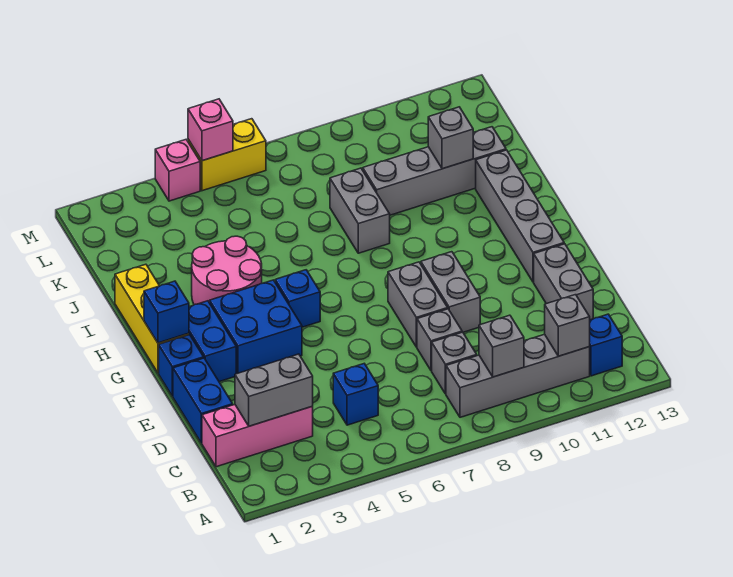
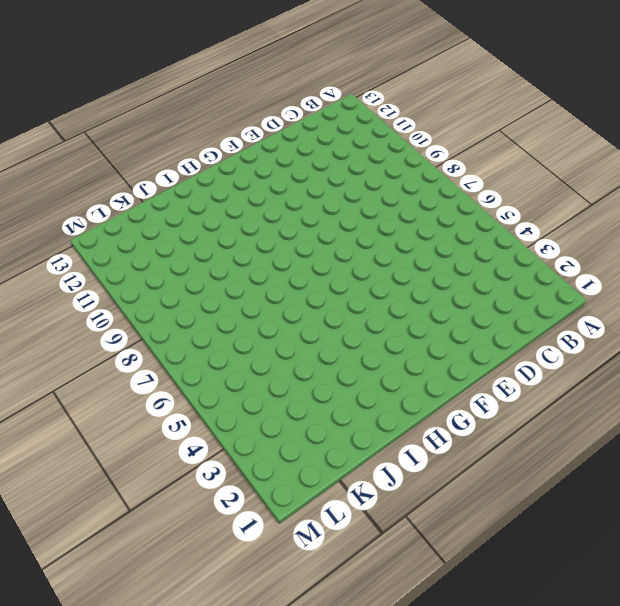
none -> grey brick B8:B11 level 1
none -> blue brick B12 level 1
none -> pink brick C1:C3 level 1

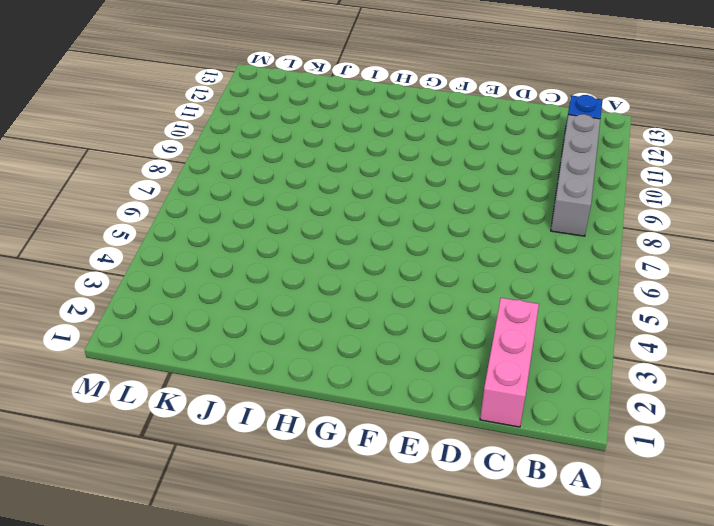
none -> blue brick C5 level 1
none -> grey brick C8 level 1
none -> blue brick D1:E1 level 1

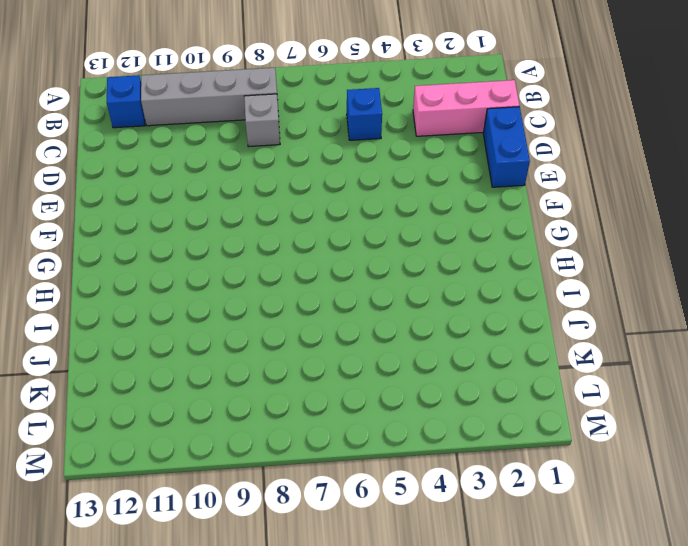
none -> grey brick D8 level 1
none -> grey brick D12:E12 level 1
none -> grey brick E8:F8 level 1

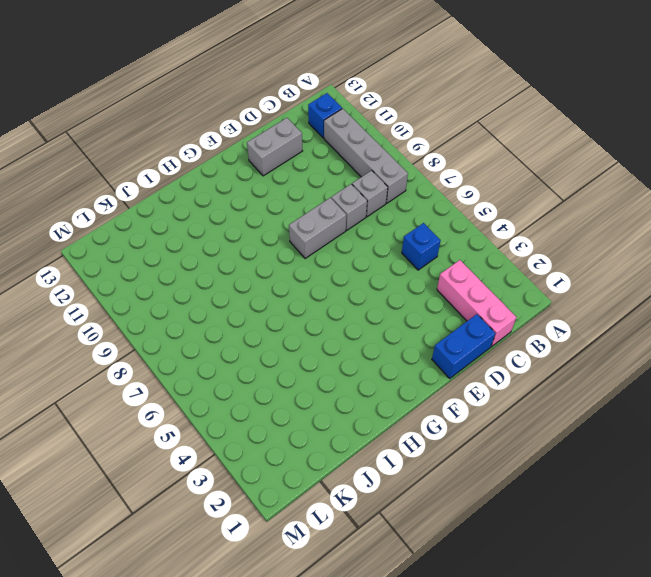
none -> grey brick E9:F9 level 1
none -> blue brick F1 level 1
none -> blue brick F2:G2 level 1

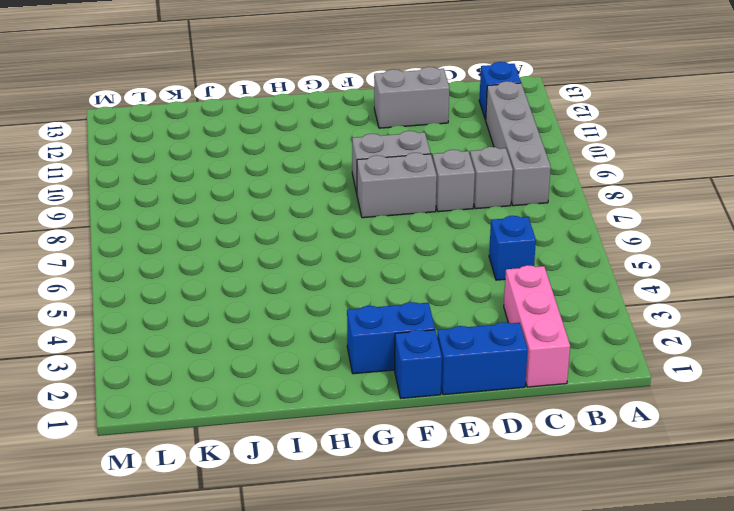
none -> blue brick F3:G4 level 1
none -> grey brick F12:I12 level 1
none -> yellow brick G1:I1 level 1

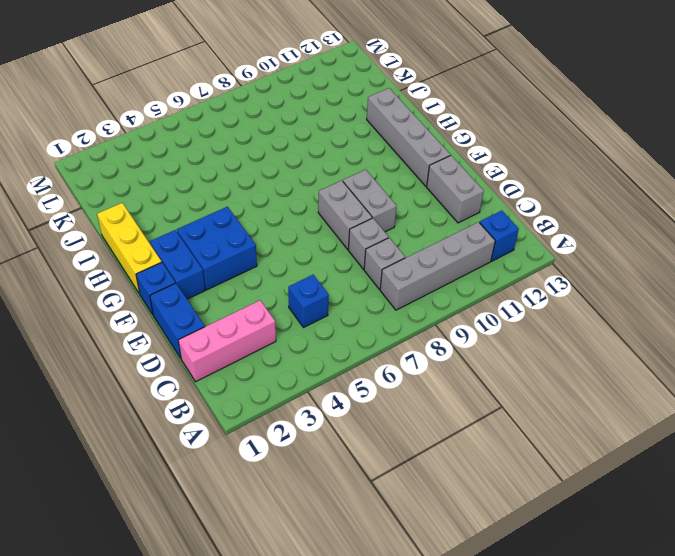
none -> blue brick G5 level 1
none -> pink round brick H3:I4 level 1
none -> grey brick I8:J8 level 1

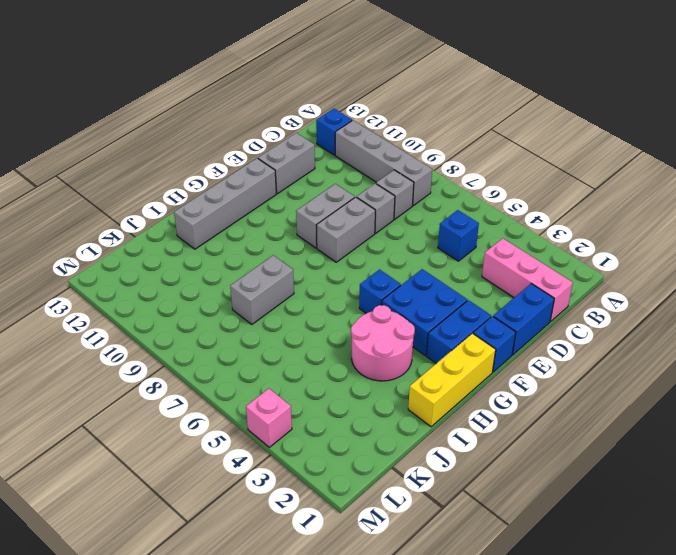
none -> grey brick J9:J12 level 1
none -> yellow brick M5:M6 level 1
none -> grey brick B9 level 2

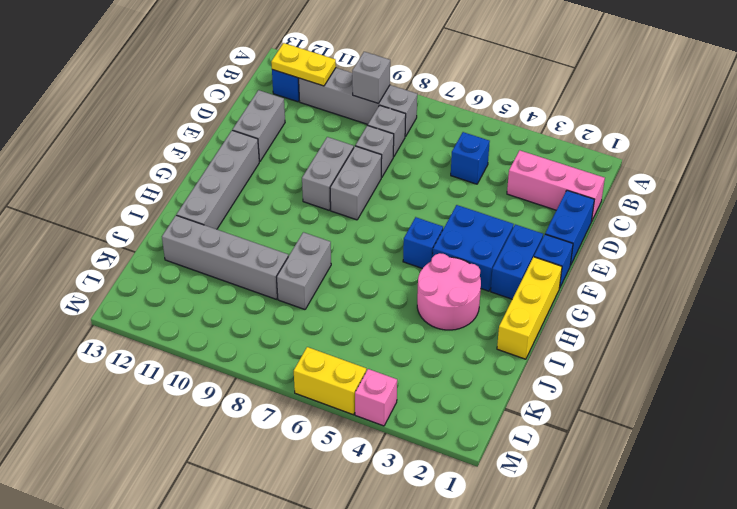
yellow plate B11:B12 level 2 -> grey brick B11 level 2
none -> grey brick C2:C3 level 2
none -> blue brick G1 level 2
none -> grey brick J11 level 2

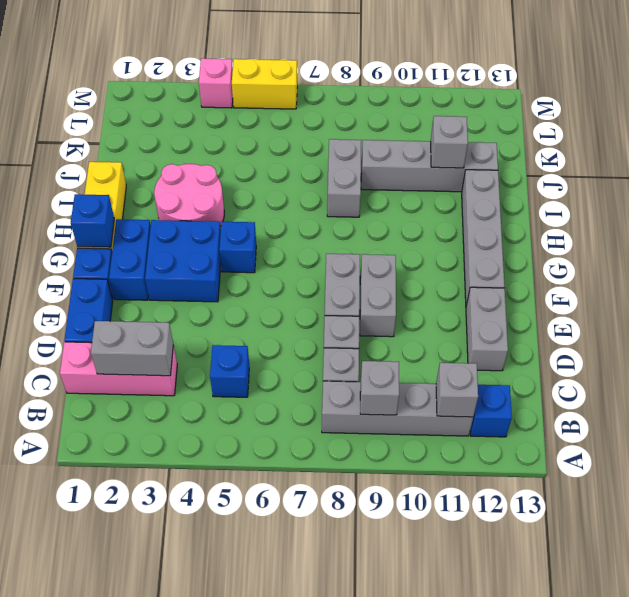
none -> pink brick M5 level 2

